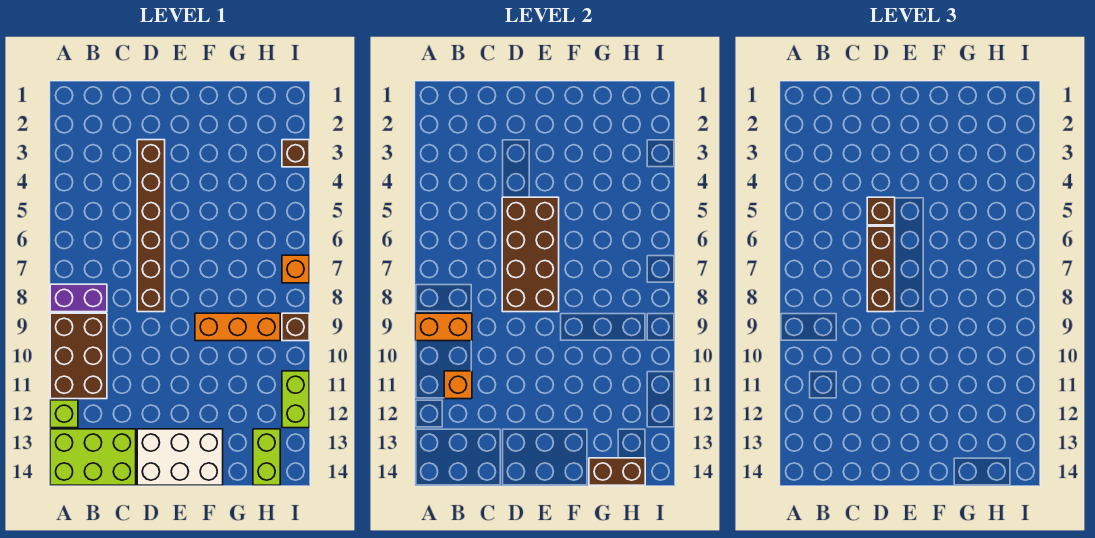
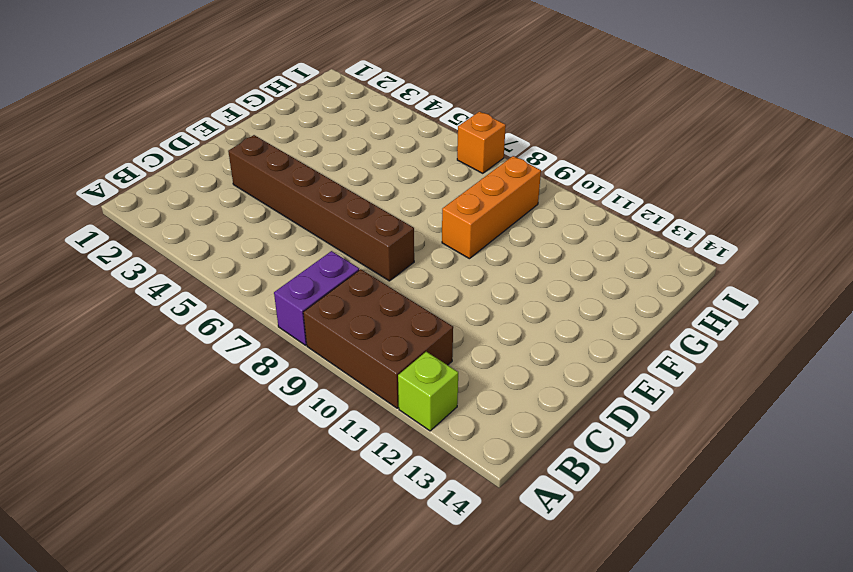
none -> lime brick A13:C14 level 1
none -> white brick D13:F14 level 1
none -> lime brick H13:H14 level 1

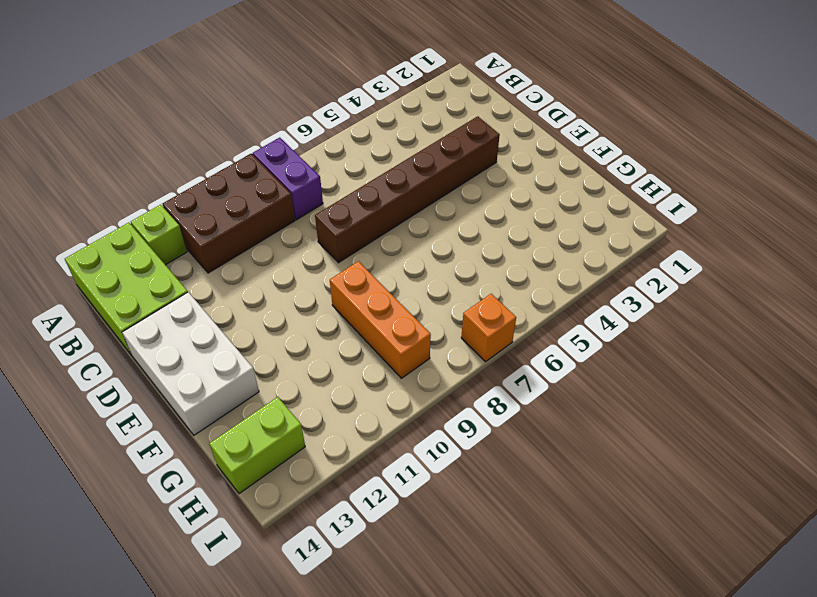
none -> brown brick I3 level 1
none -> brown brick I9 level 1
none -> lime brick I11:I12 level 1

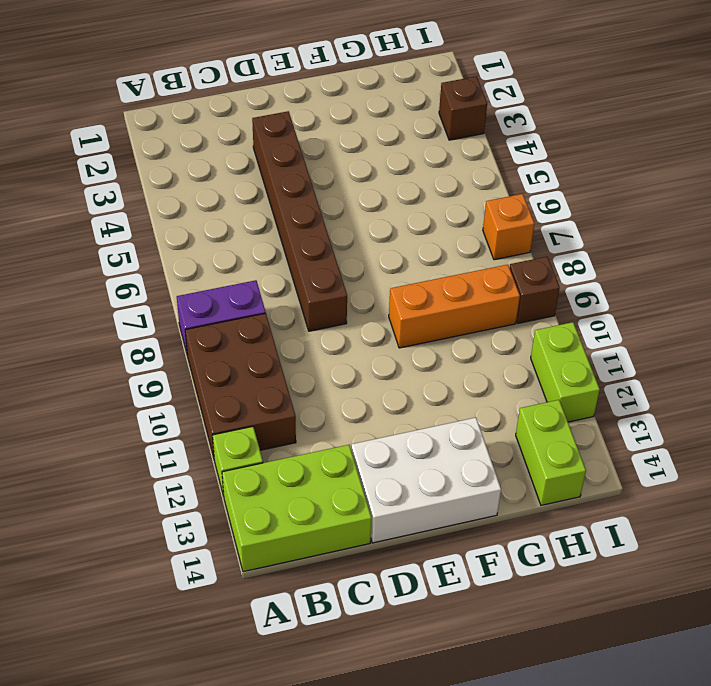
none -> orange brick A9:B9 level 2
none -> orange brick B11 level 2
none -> brown brick D5:E8 level 2

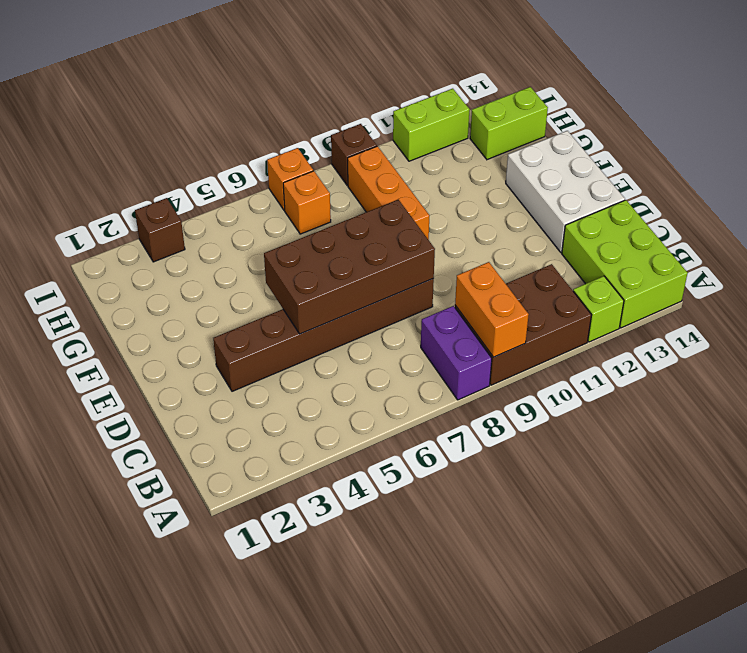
orange brick H7 level 1 -> orange brick B11 level 2
none -> brown brick G14:H14 level 2
none -> brown brick D5 level 3
none -> brown brick D6:D8 level 3

